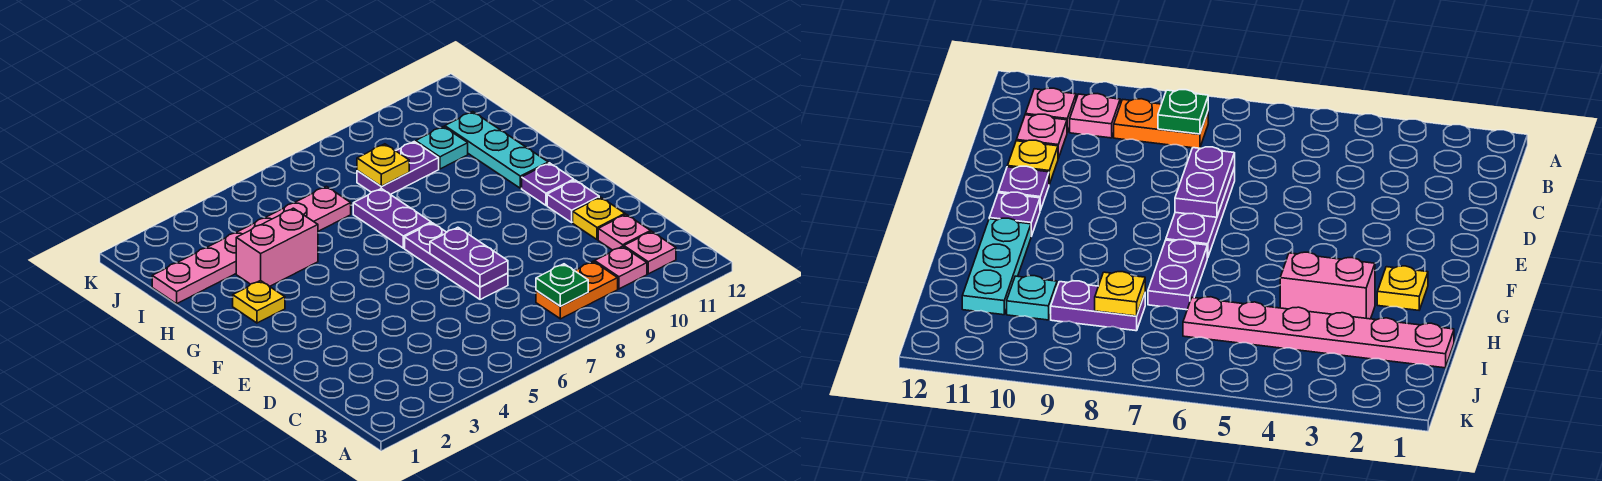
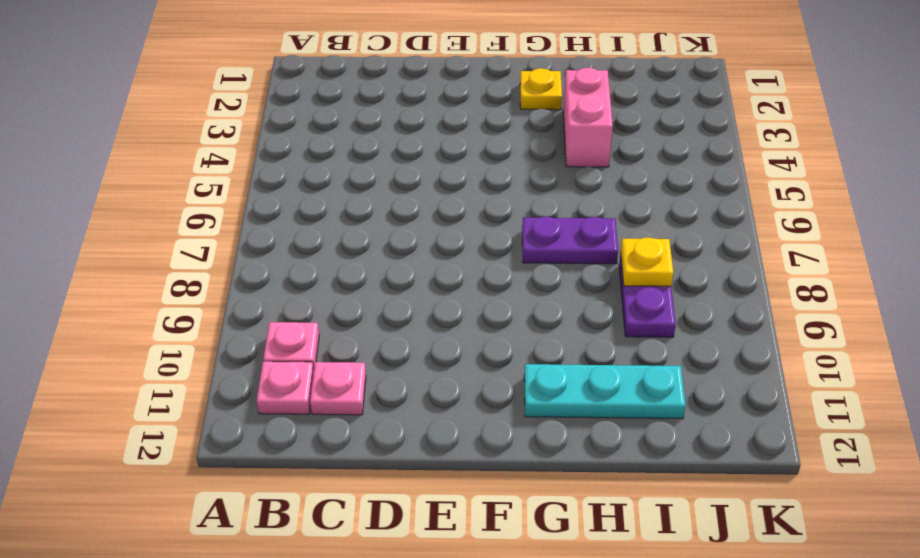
none -> orange plate B8:B9 level 1
none -> purple plate D7:F7 level 1
none -> yellow plate D11 level 1

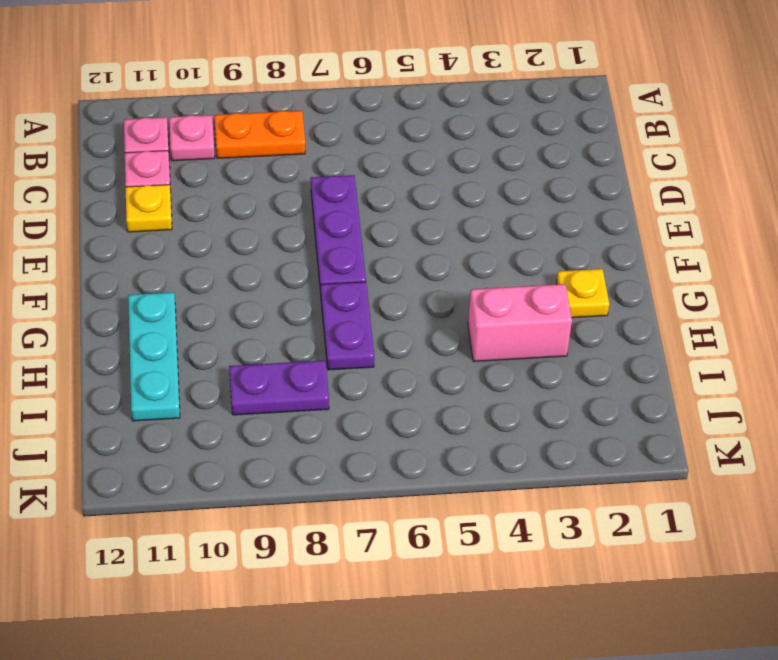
none -> purple plate E11 level 1
none -> purple plate F11 level 1
none -> pink plate I1:I6 level 1

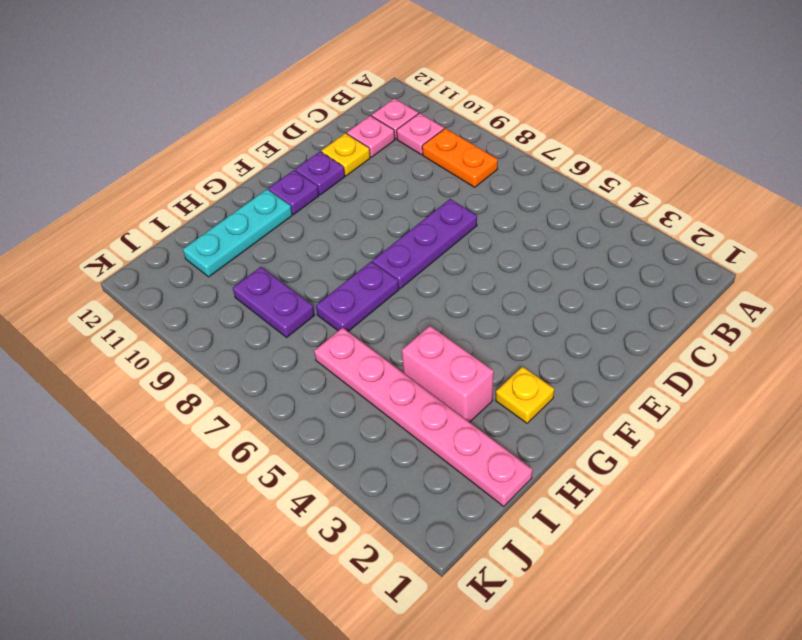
none -> cyan plate I10 level 1
none -> green plate B8 level 2
none -> purple plate D7:E7 level 2

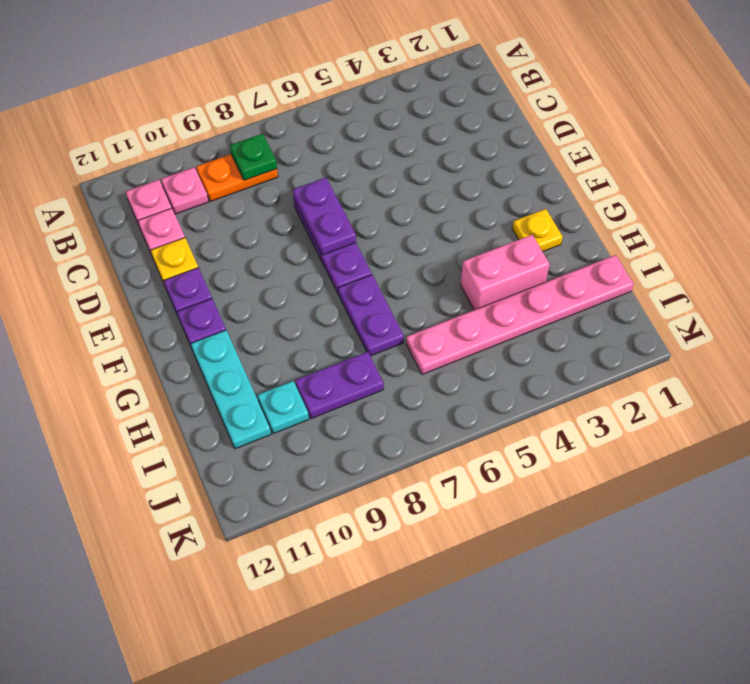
none -> yellow plate I8 level 2

